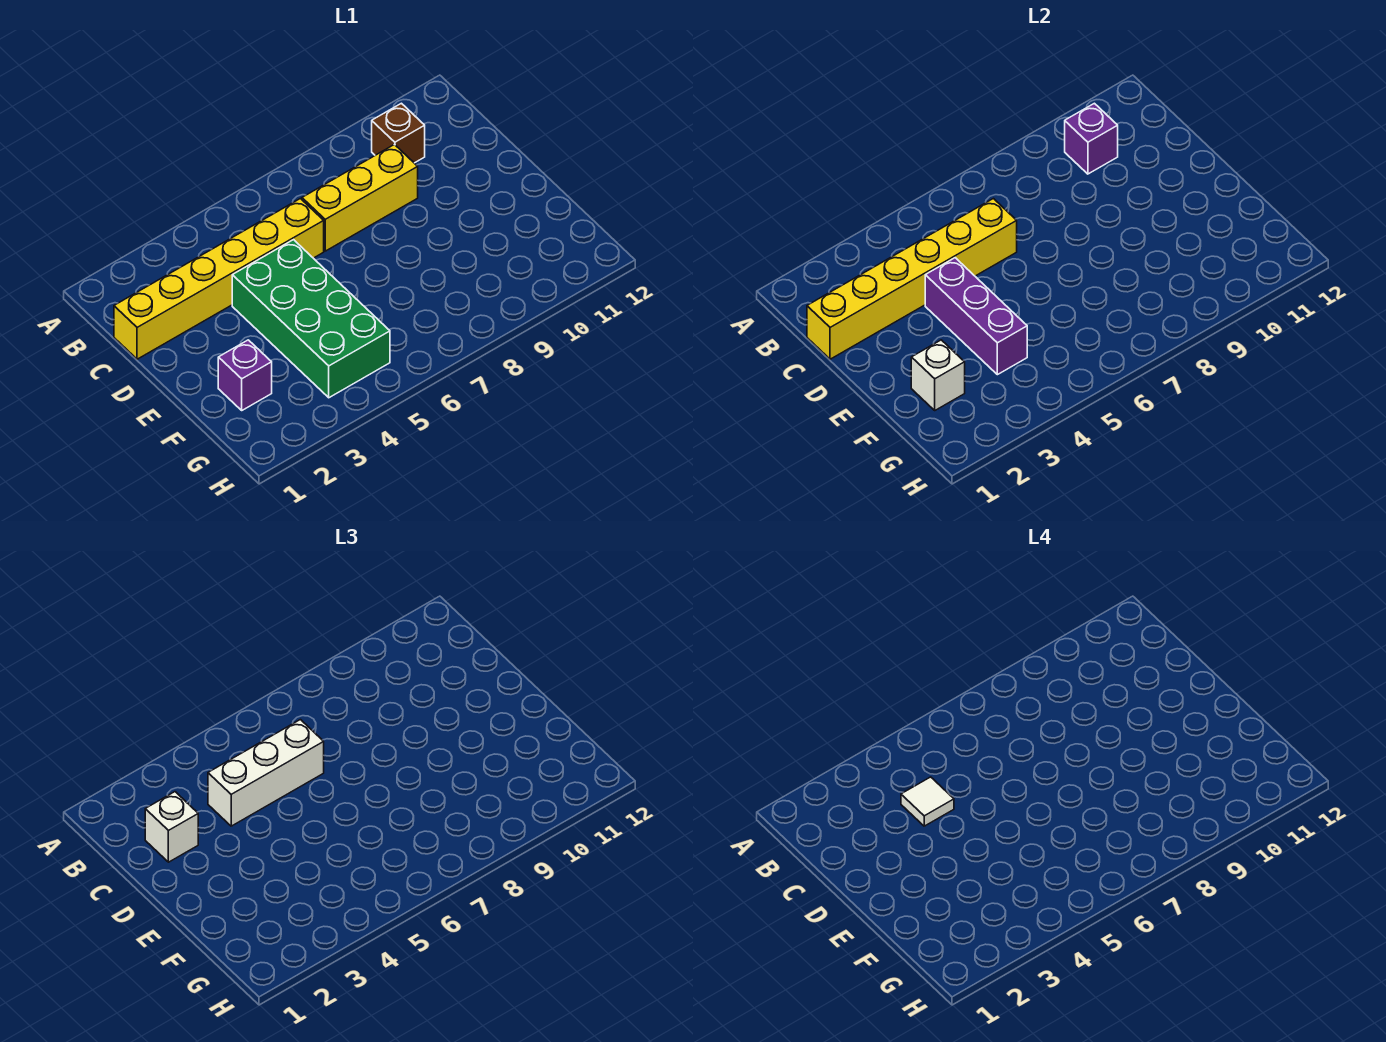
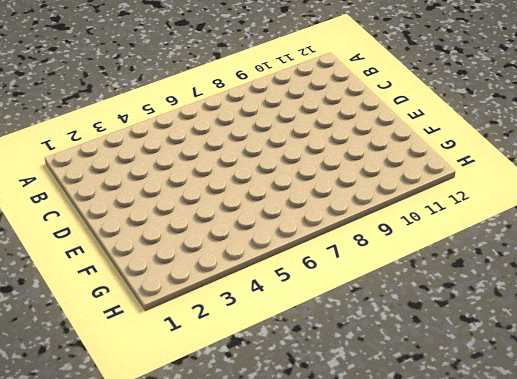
none -> brown brick B10 level 1
none -> yellow brick C1:C6 level 1
none -> yellow brick C7:C9 level 1

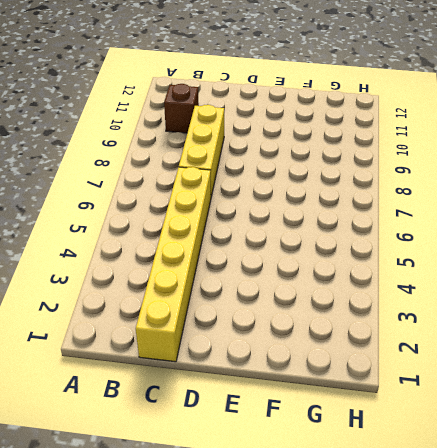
none -> green brick D4:G5 level 1
none -> purple brick F2 level 1
none -> purple brick B10 level 2

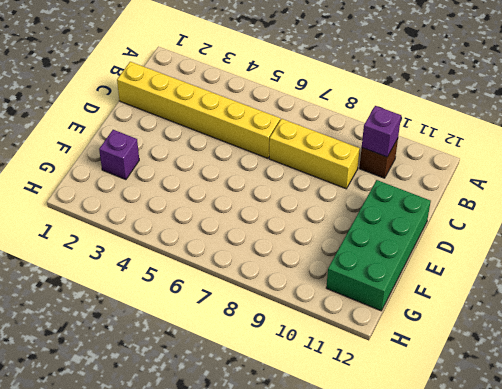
green brick D11:G12 level 1 -> green brick D4:G5 level 1
none -> yellow brick C1:C6 level 2
none -> purple brick D4:F4 level 2
none -> white brick F2 level 2

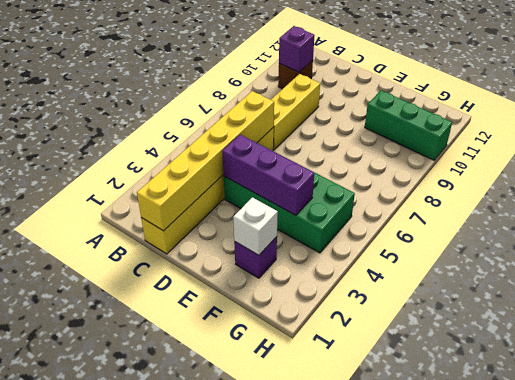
green brick F10:H10 level 1 -> none
none -> white brick C2 level 3
none -> white brick C4:C6 level 3
none -> white tile C4 level 4

